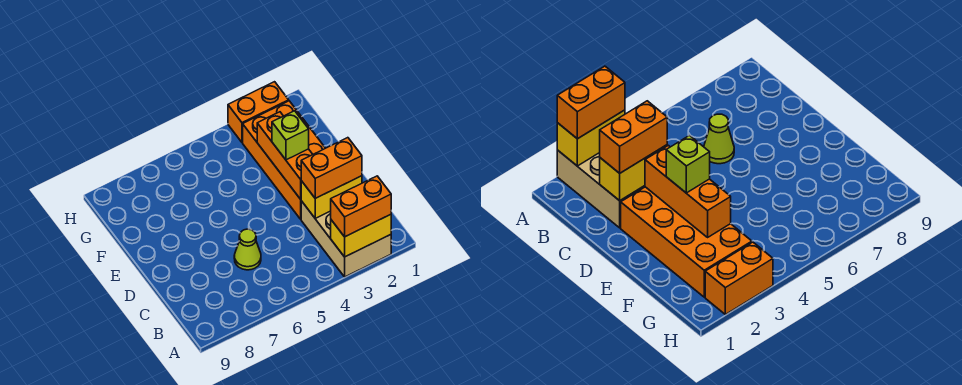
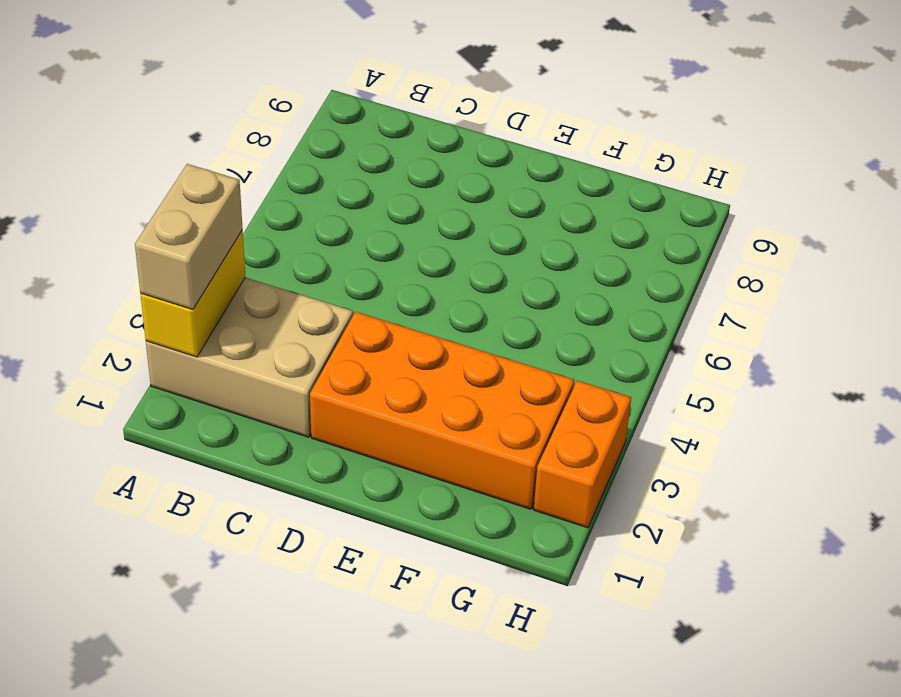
tan brick A2:A3 level 3 -> orange brick A2:A3 level 3
none -> lime cone C6 level 1
none -> yellow brick C2:C3 level 2

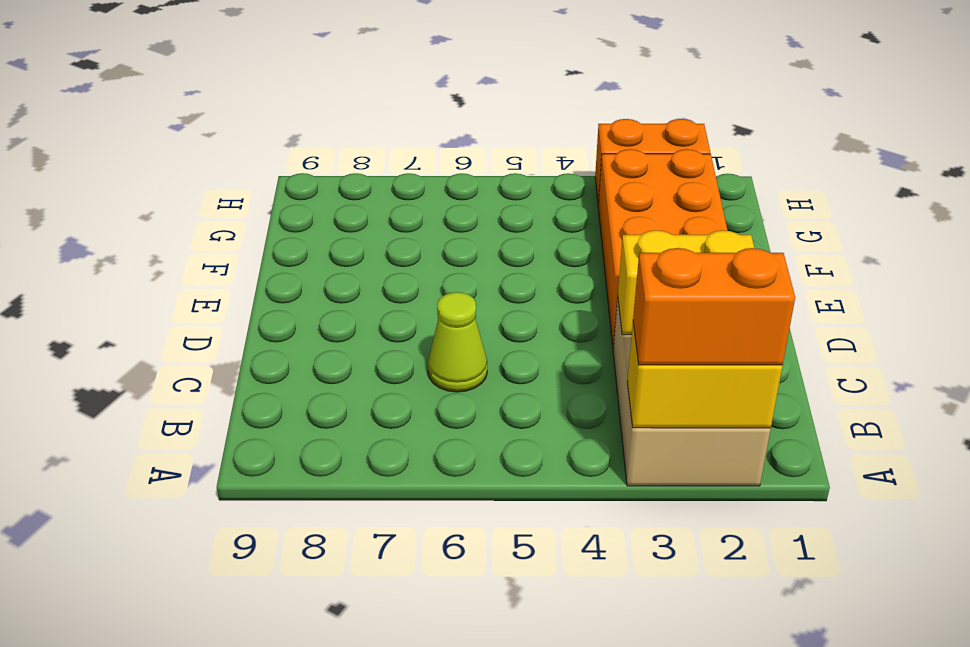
none -> orange brick D3:F3 level 2
none -> orange brick C2:C3 level 3

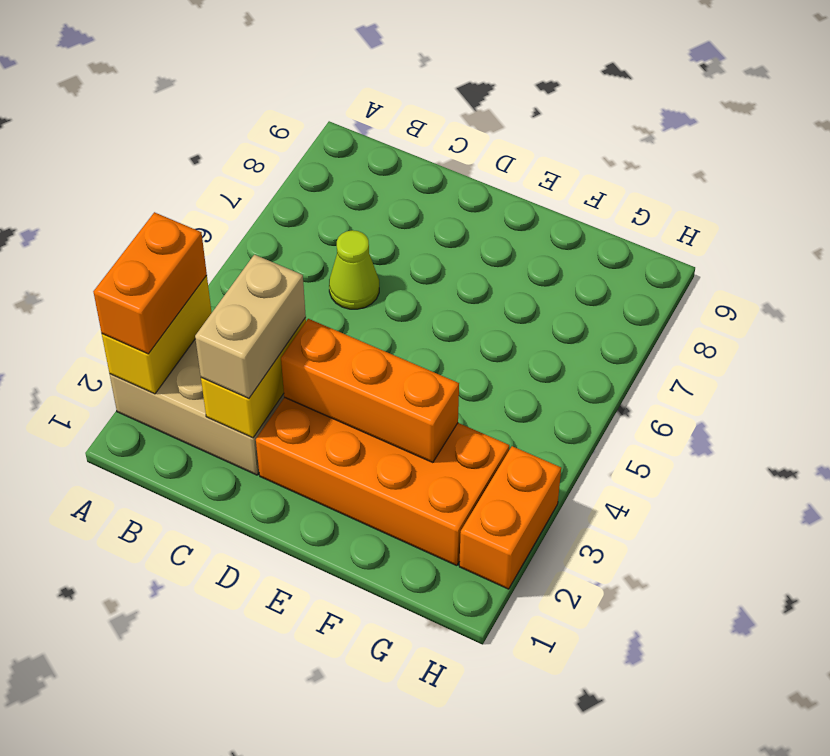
tan brick C2:C3 level 3 -> orange brick C2:C3 level 3
none -> lime brick E3 level 3

